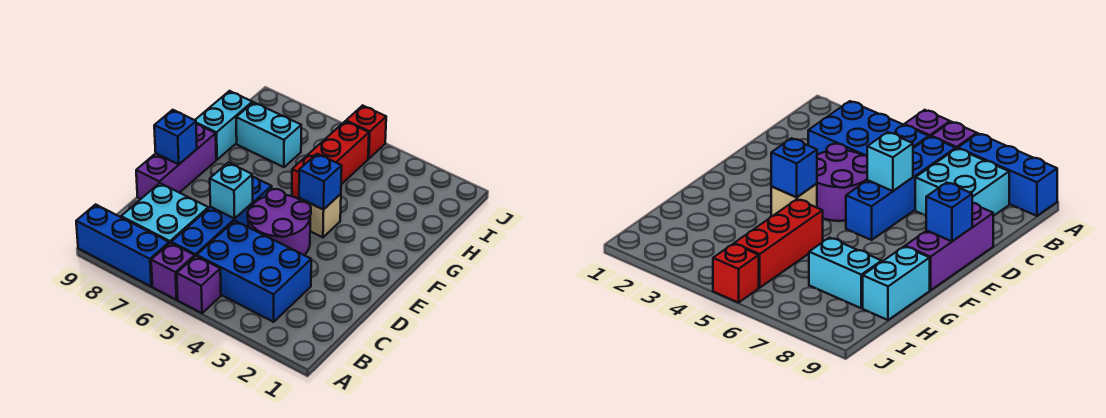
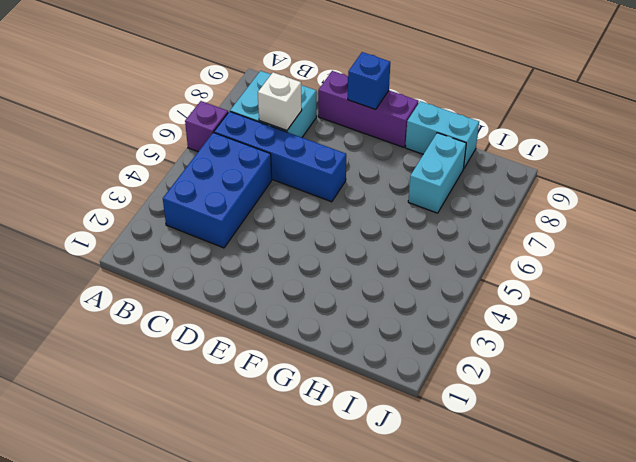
white brick C7 level 2 -> none
none -> purple brick A5 level 1
none -> blue brick A7:A9 level 1
none -> purple round brick D4:E5 level 1

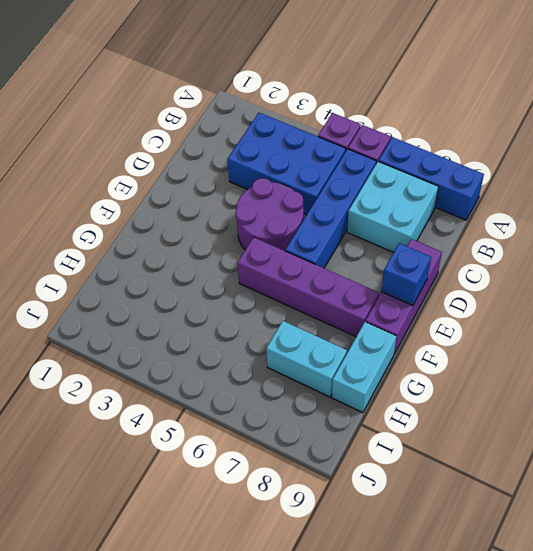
purple brick F5:F8 level 1 -> none
none -> tan brick F4 level 1
none -> red brick G5:I5 level 1
none -> red brick J5 level 1

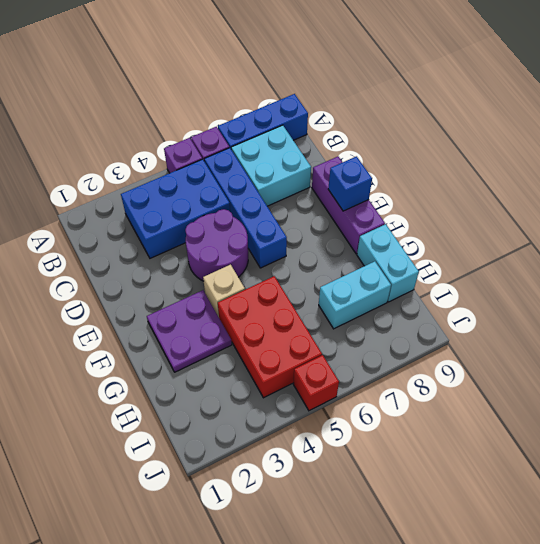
purple plate F2:G3 level 1 -> none
red brick G4:I5 level 1 -> red brick G5:I5 level 1
none -> cyan brick D6 level 2
none -> blue brick F4 level 2

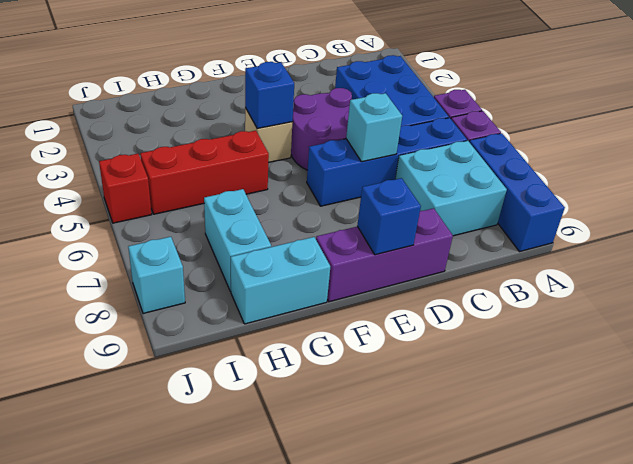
cyan brick J8 level 1 -> none

